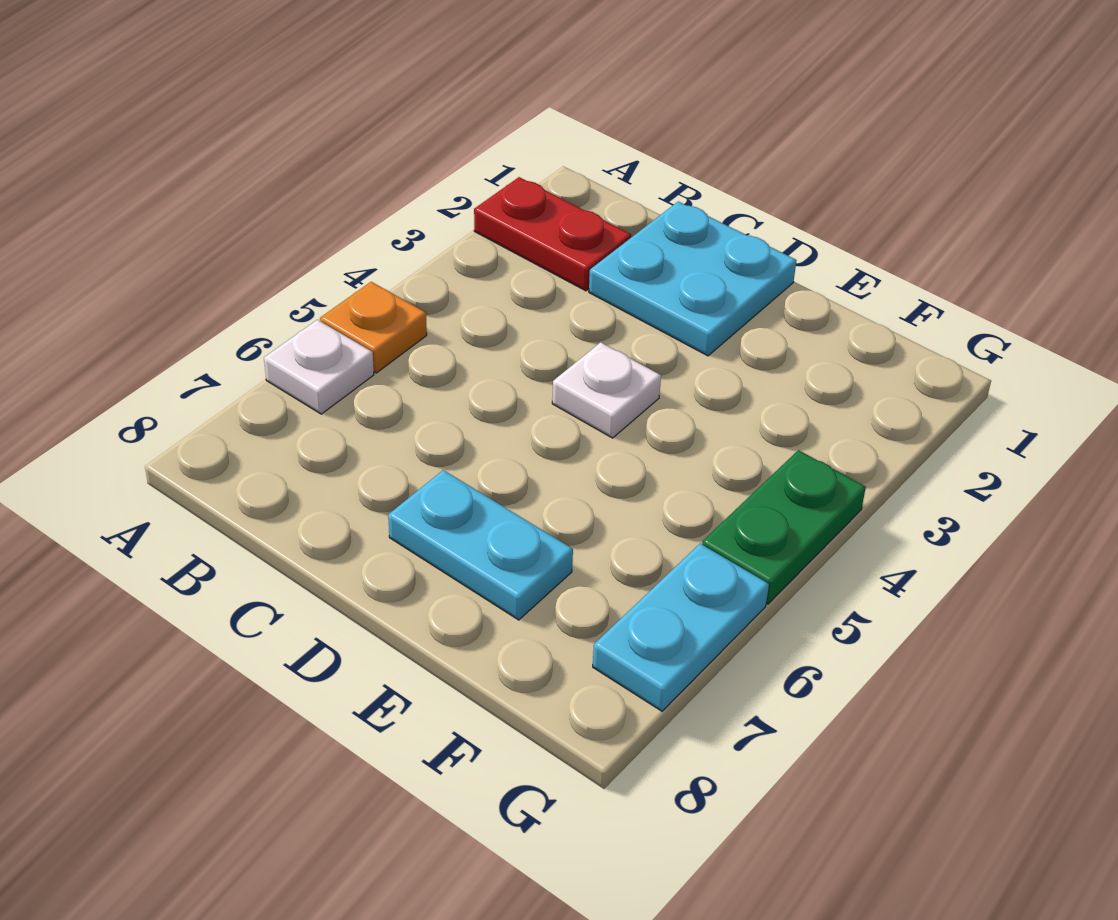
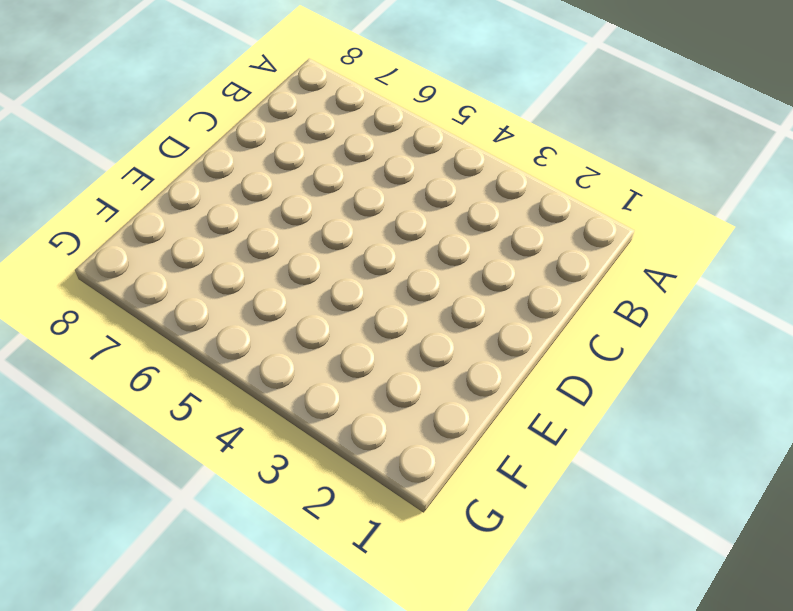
none -> red plate A2:B2 level 1
none -> orange plate A5 level 1

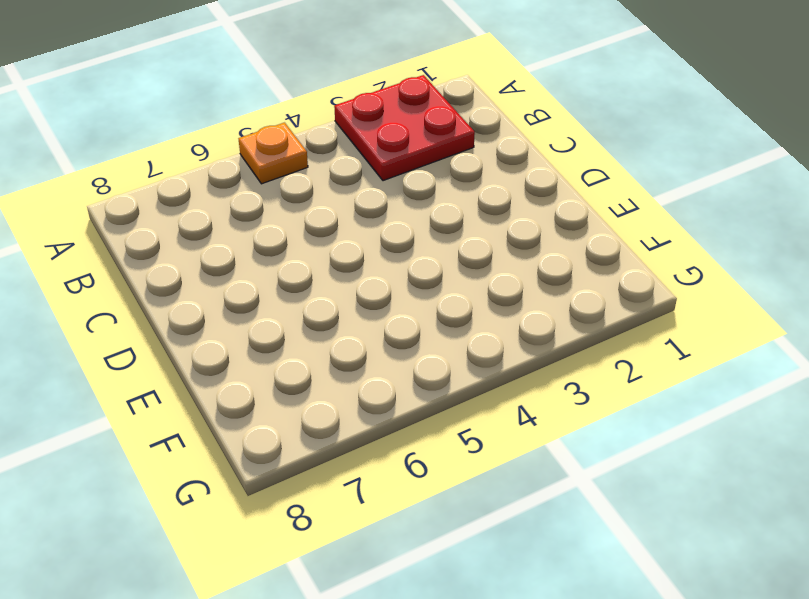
red plate A2:B3 level 1 -> red plate A2:B2 level 1
none -> white plate A6 level 1
none -> cyan plate C1:D2 level 1

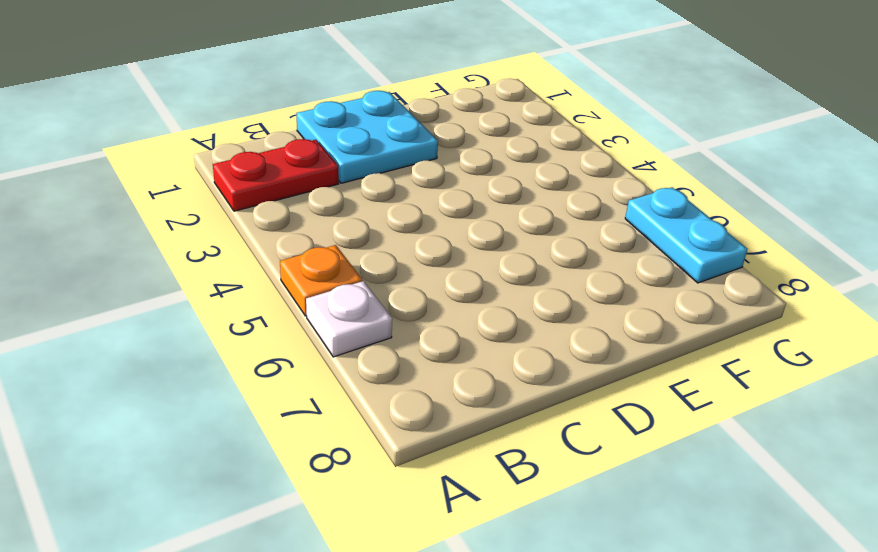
none -> white plate D4 level 1
none -> cyan plate D7:E7 level 1

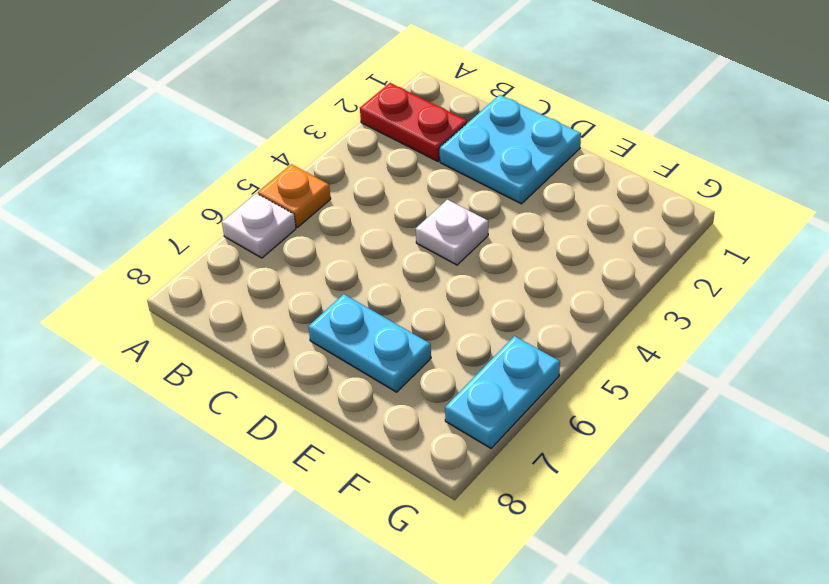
none -> green plate G4:G5 level 1

